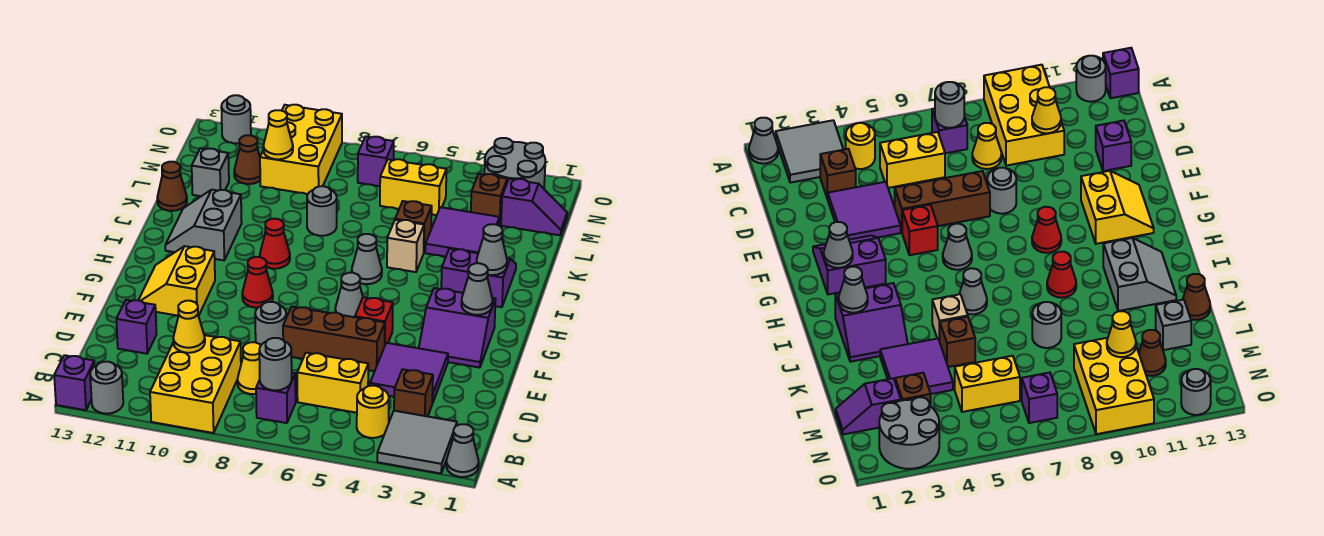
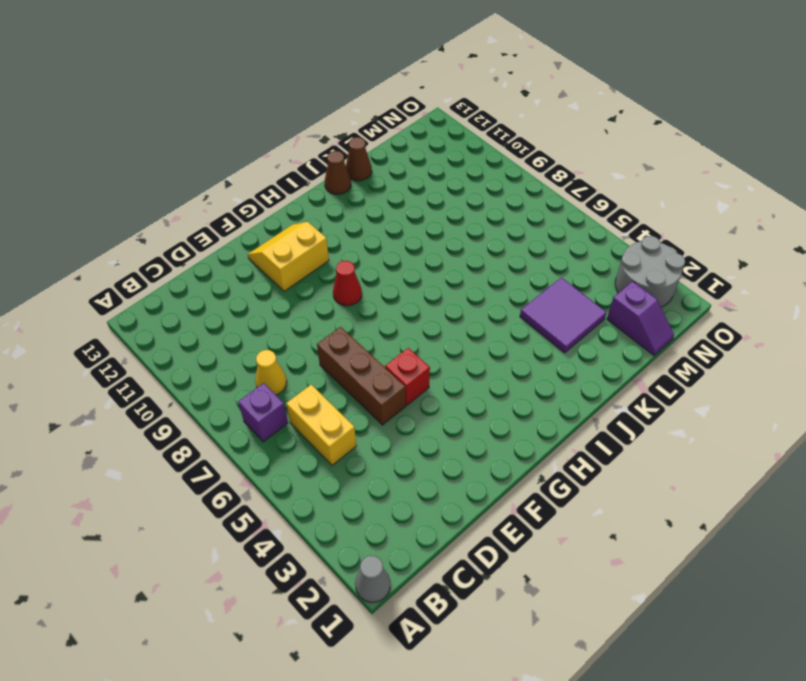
brown cone J13 level 1 -> brown cone M11 level 1
none -> grey tile A2:B3 level 1
none -> yellow brick A9:C10 level 1
none -> grey round brick A12 level 1
none -> purple brick A13 level 1

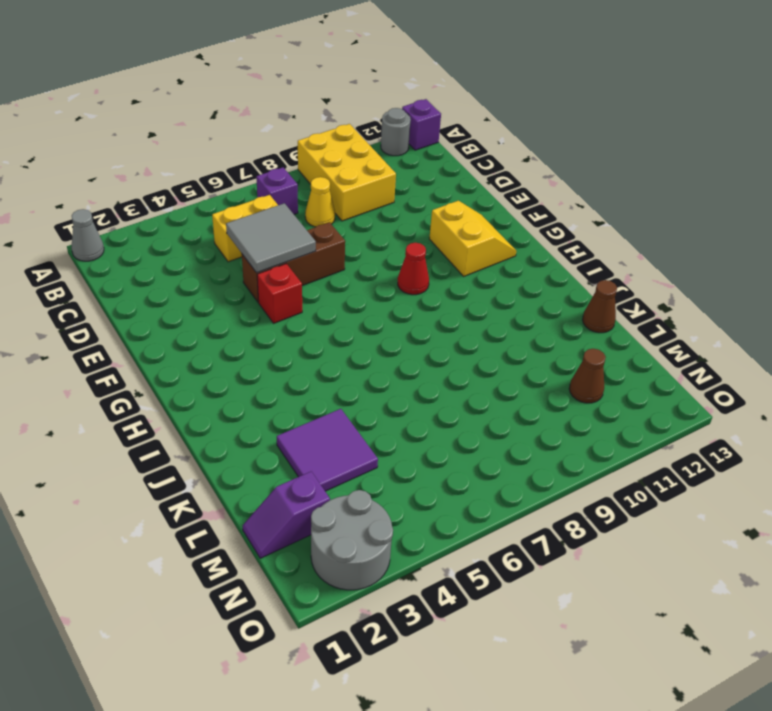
grey tile D5:E6 level 2 -> grey tile A2:B3 level 1
none -> yellow round brick B4 level 1
none -> brown brick C3 level 1
none -> purple tile D3:E4 level 1
none -> purple brick D12 level 1

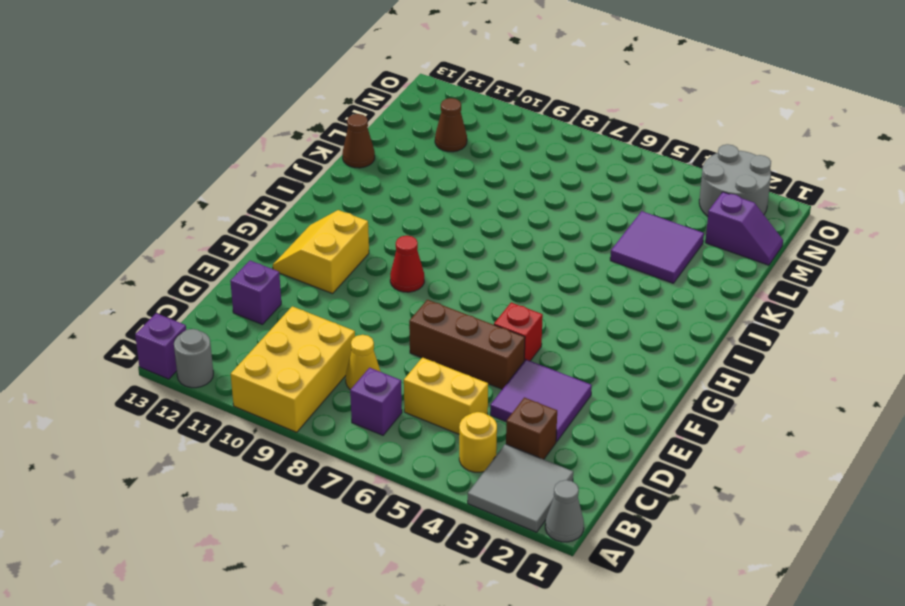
none -> grey round brick E8 level 1
none -> purple slope F2:G3 level 1 top G
none -> grey cone G6 level 1
none -> purple slope I2:J3 level 1 top I

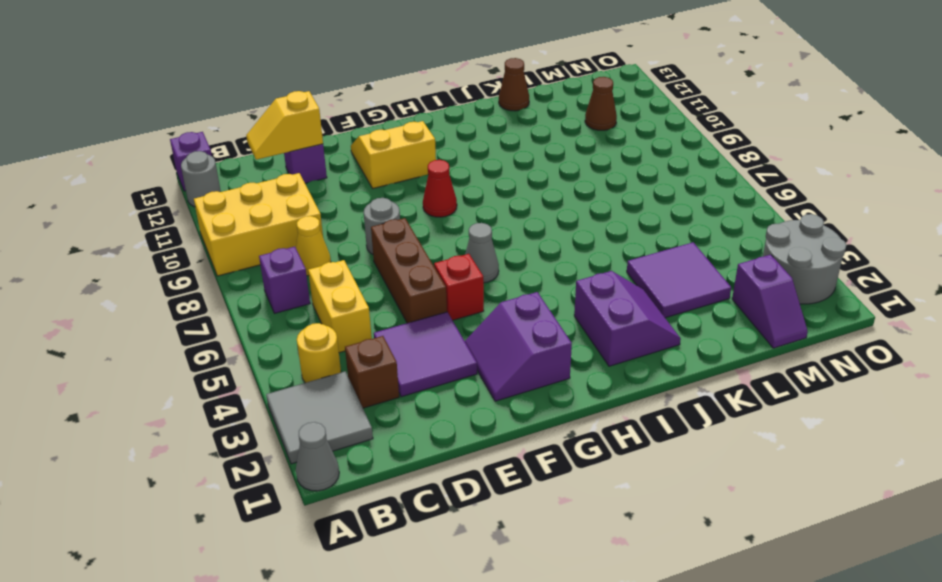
yellow slope C12:D12 level 2 top D -> none
none -> grey cone I6 level 1
none -> red cone I9 level 1
none -> grey slope I11:J12 level 1 top 11
none -> tan brick J5 level 1

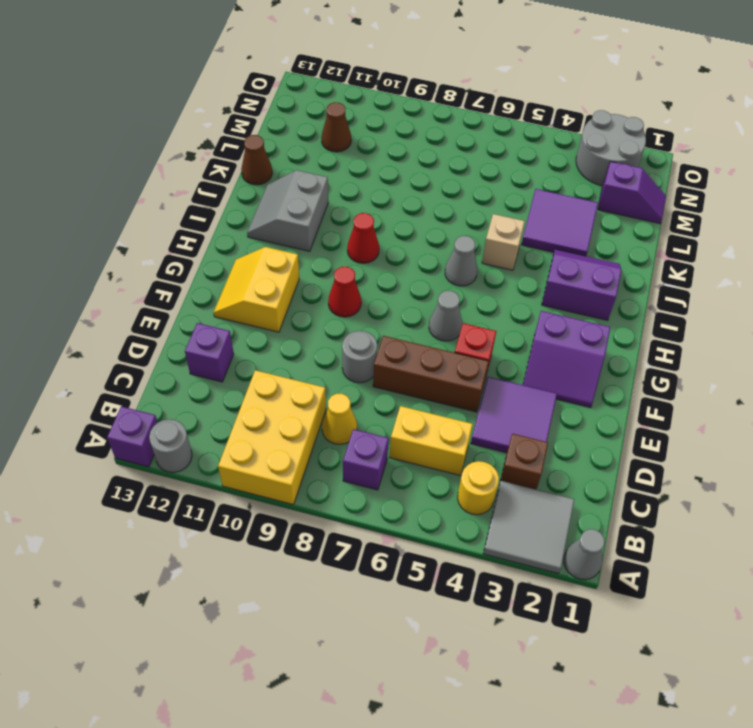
none -> brown brick K5 level 1
none -> grey round brick K8 level 1
none -> grey brick L12 level 1
none -> brown brick M3 level 1

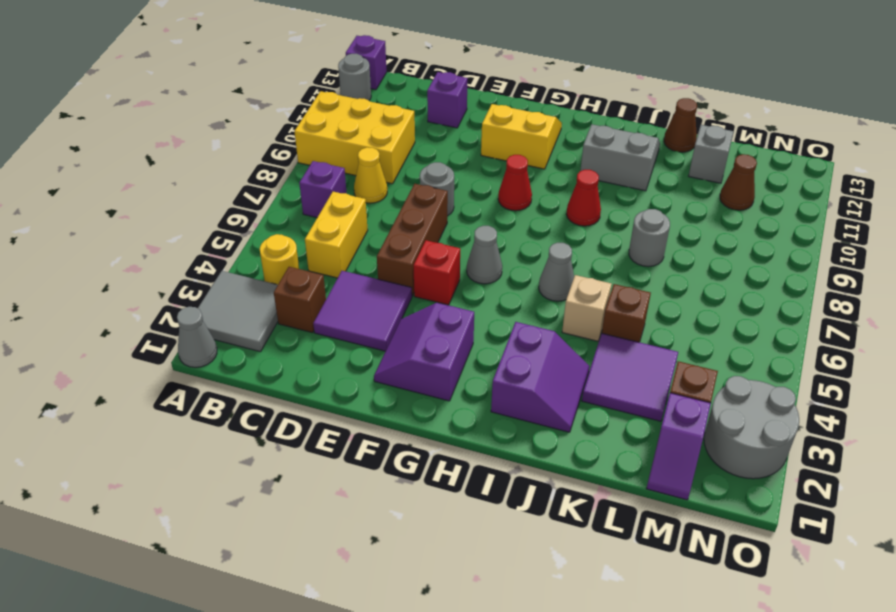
none -> yellow brick M5:M6 level 1
none -> yellow brick M9:O10 level 1
none -> purple brick N7 level 1
none -> grey round brick O12 level 1

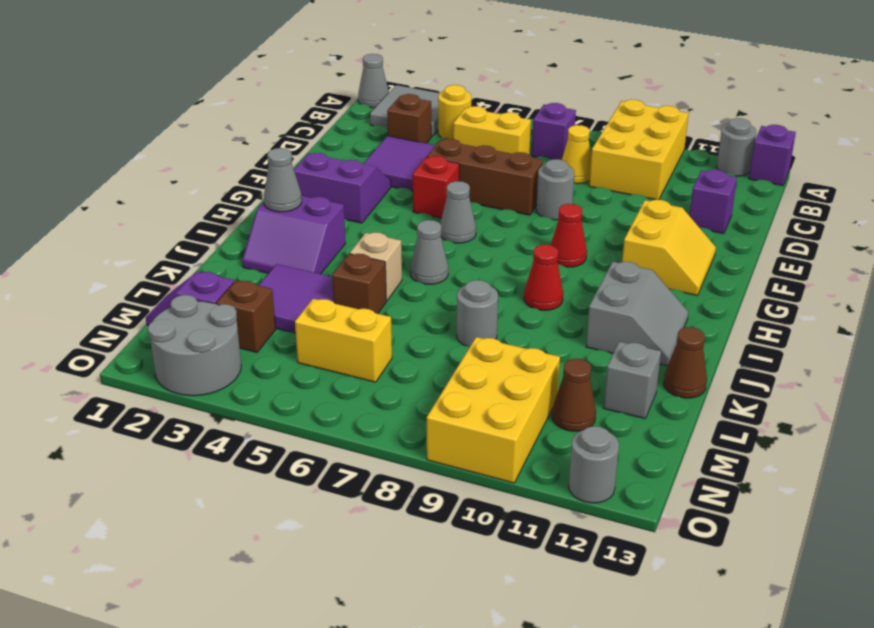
none -> purple brick N7 level 1
none -> grey round brick B7 level 2
none -> yellow cone C10 level 2
none -> grey cone G2 level 2

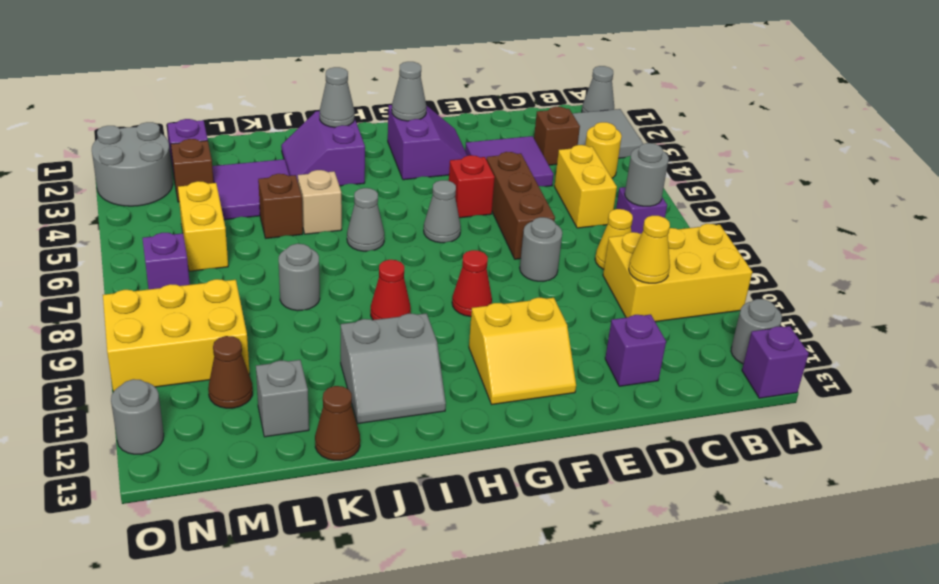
none -> yellow cone M10 level 2

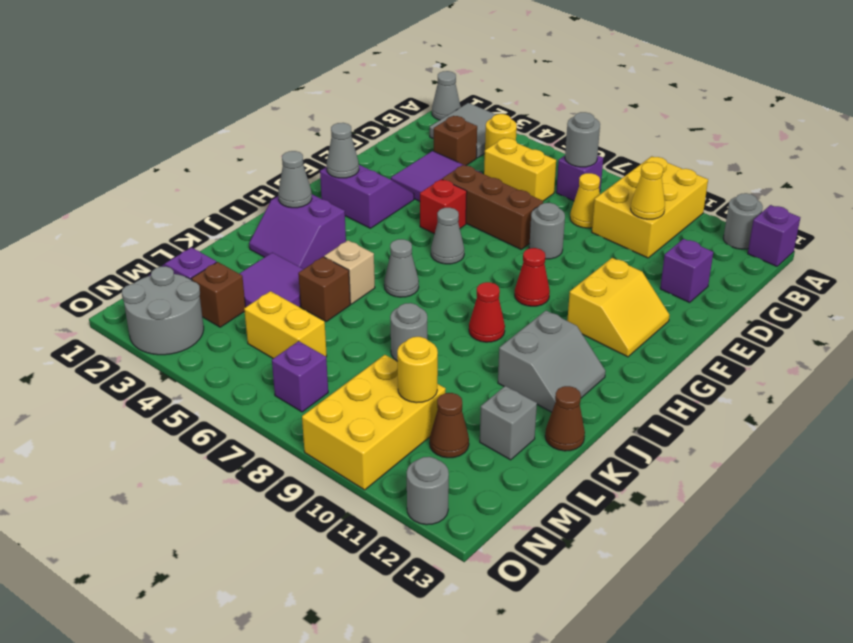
yellow round brick M10 level 2 -> yellow cone M10 level 2

